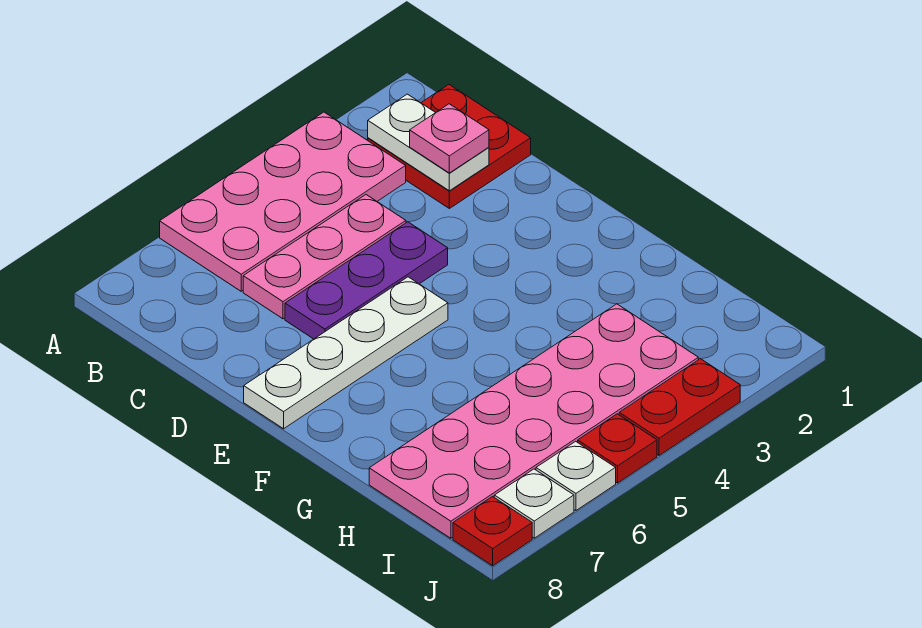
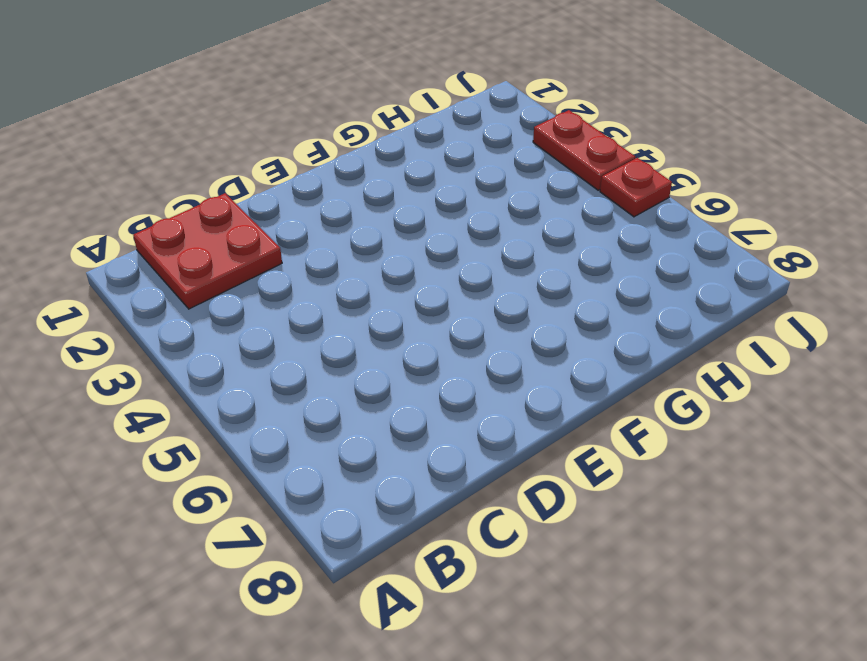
none -> pink plate A3:B6 level 1
none -> pink plate C4:C6 level 1
none -> purple plate D4:D6 level 1

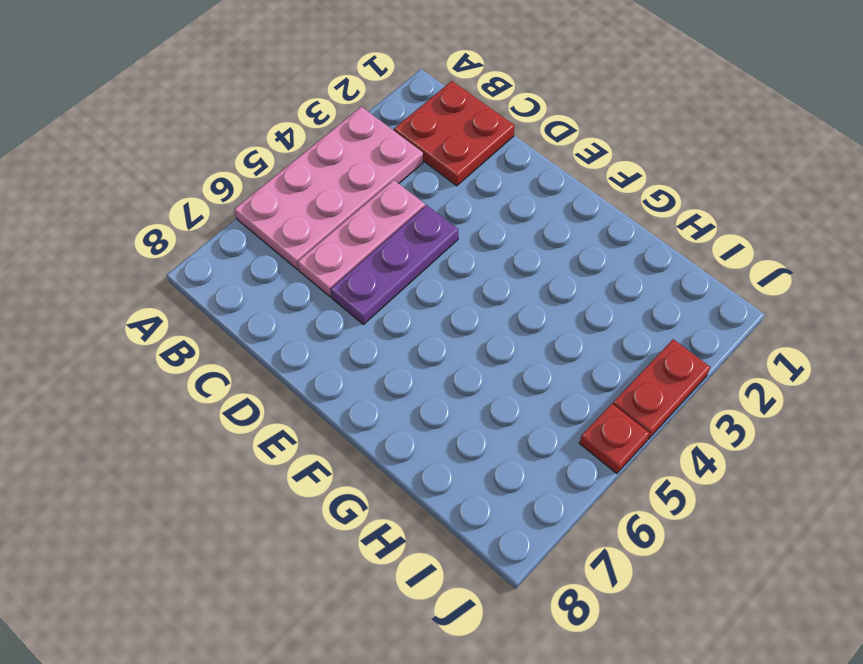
none -> white plate E5:E8 level 1
none -> pink plate H3:I8 level 1
none -> white plate J6 level 1

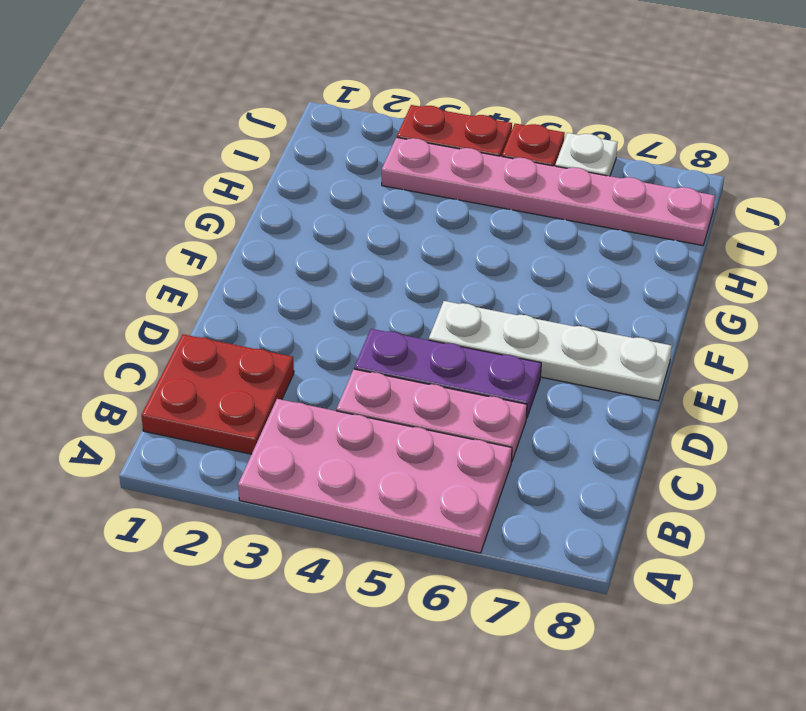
pink plate I3:I8 level 1 -> pink plate H3:I8 level 1
none -> white plate J7 level 1
none -> red plate J8 level 1
none -> white plate B2:C2 level 2

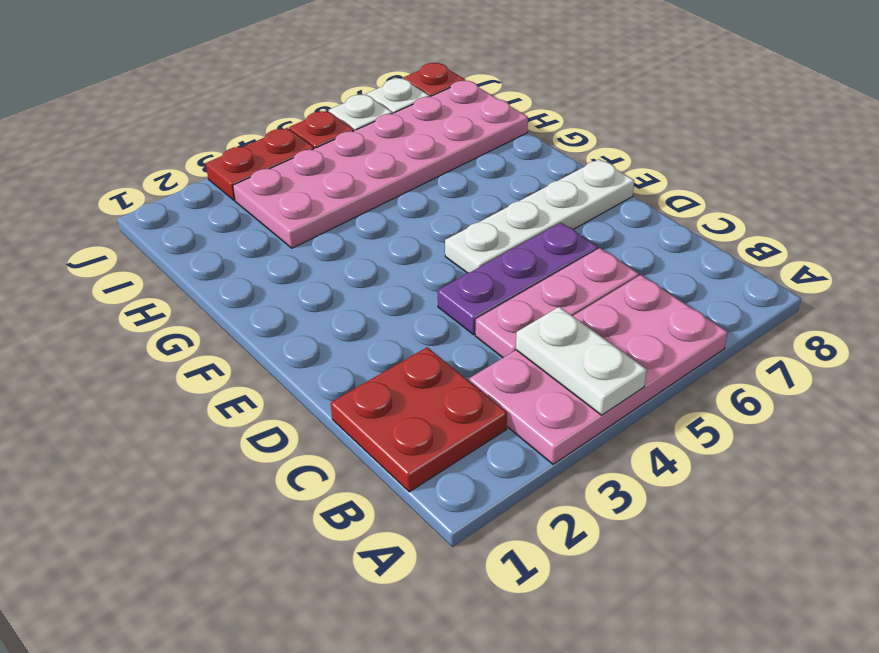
white plate A4:B4 level 2 -> white plate B2:C2 level 2
none -> pink plate C2 level 3

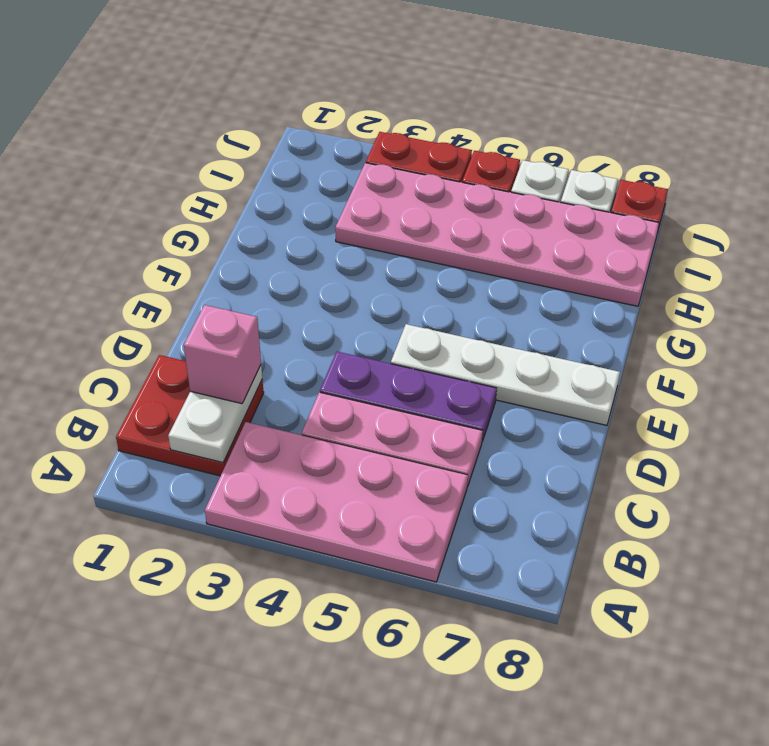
pink brick C2 level 3 -> pink plate C2 level 3

